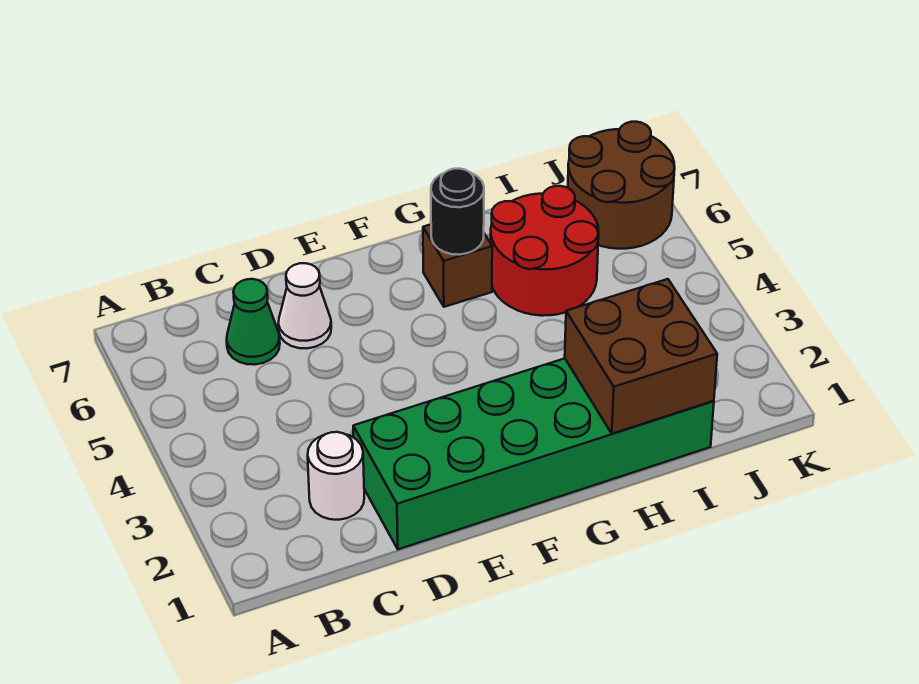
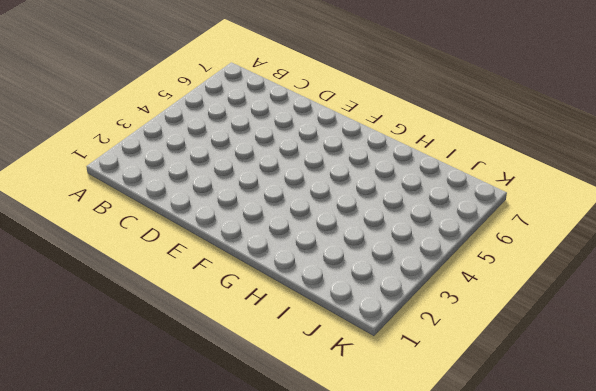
none -> white round brick C2 level 1
none -> green cone C6 level 1

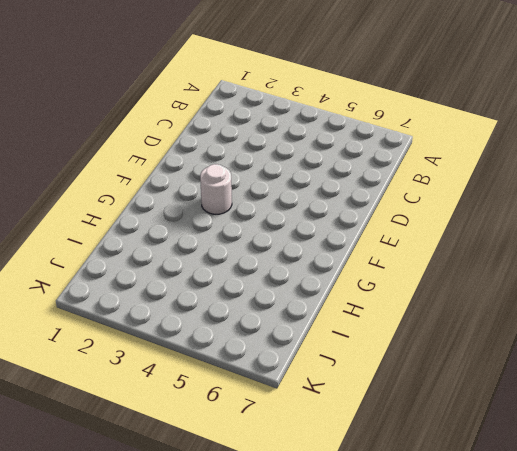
white round brick F3 level 1 -> white round brick C2 level 1
none -> green cone C6 level 1
none -> green brick D1:I2 level 1

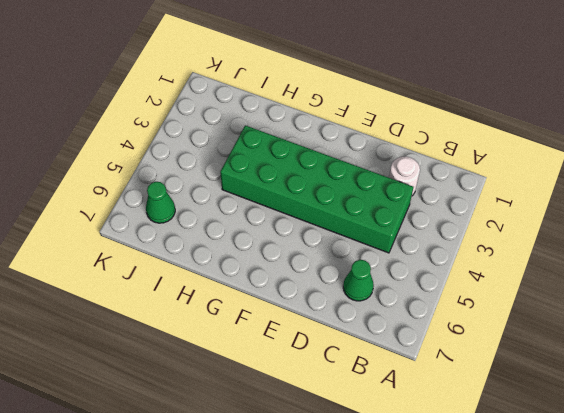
green brick C3:H4 level 1 -> green brick D1:I2 level 1
green cone J6 level 1 -> brown round brick J6:K7 level 1
none -> white cone D6 level 1
none -> brown brick G6 level 1

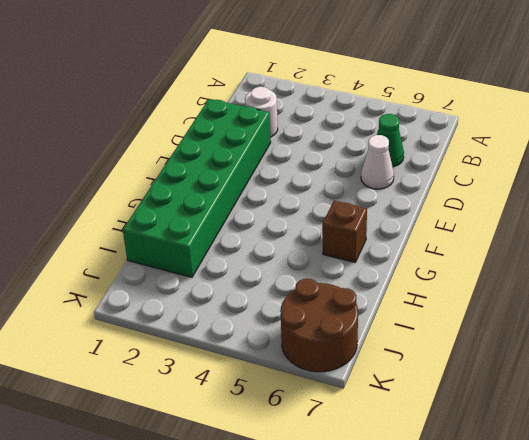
none -> red round brick H5:I6 level 1
none -> black round brick G6 level 2

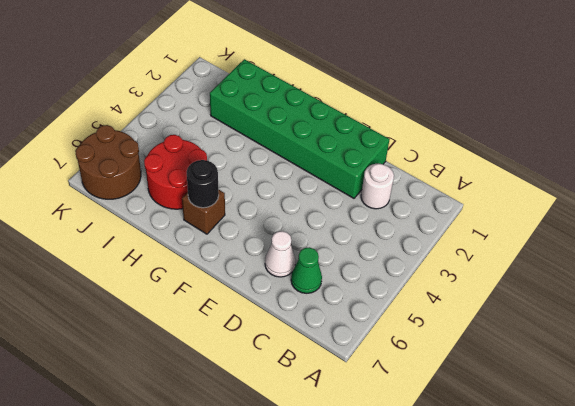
none -> brown brick H1:I2 level 2

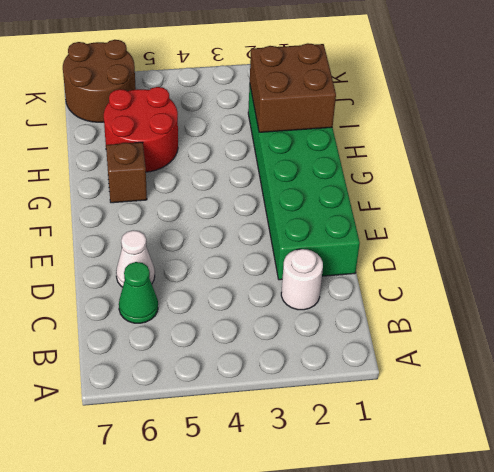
none -> black round brick G6 level 2

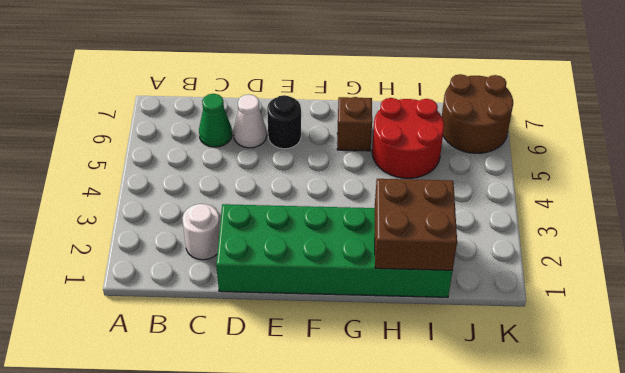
black round brick E6 level 1 -> black round brick G6 level 2

